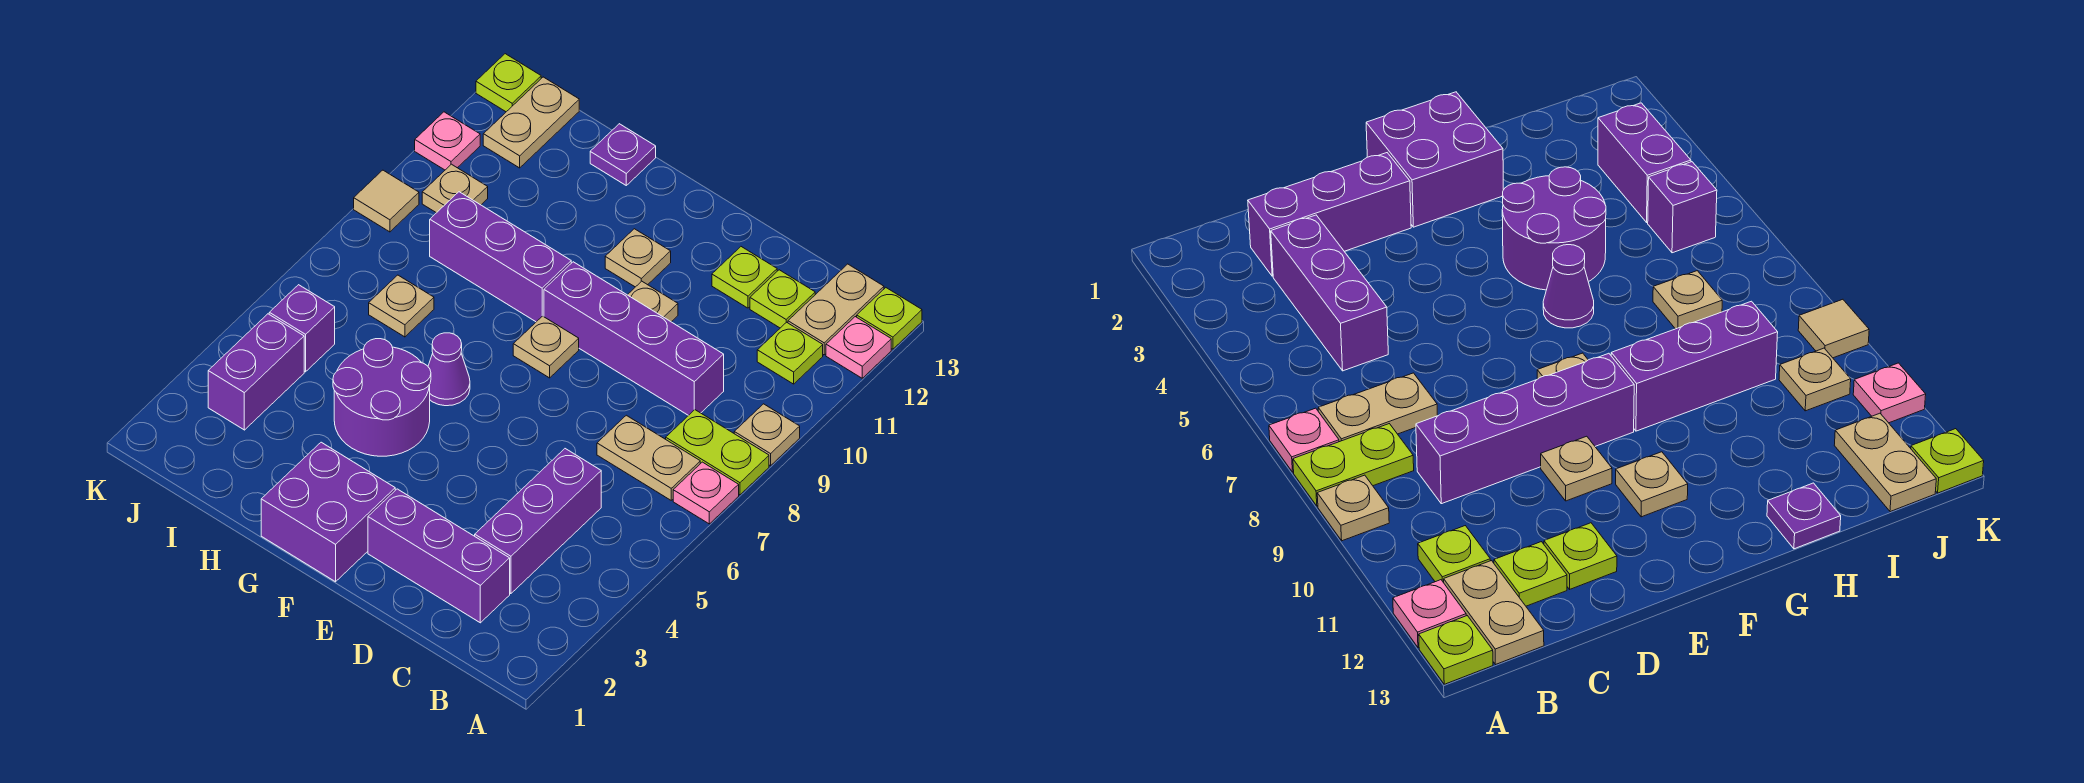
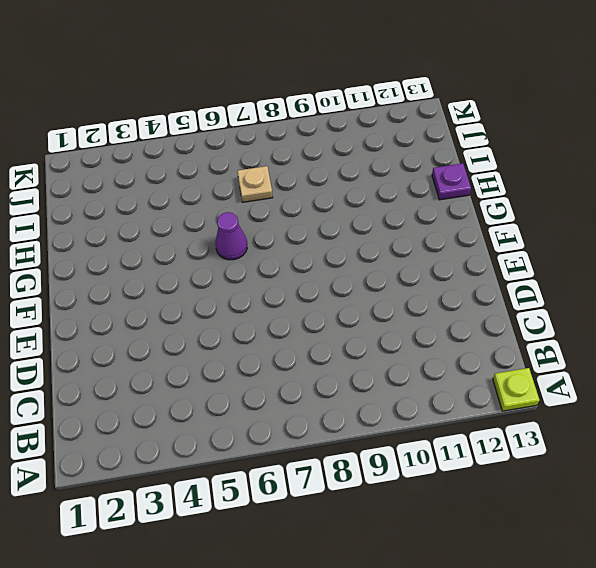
none -> pink plate A7 level 1
none -> lime plate A8:B8 level 1
none -> tan plate A9 level 1

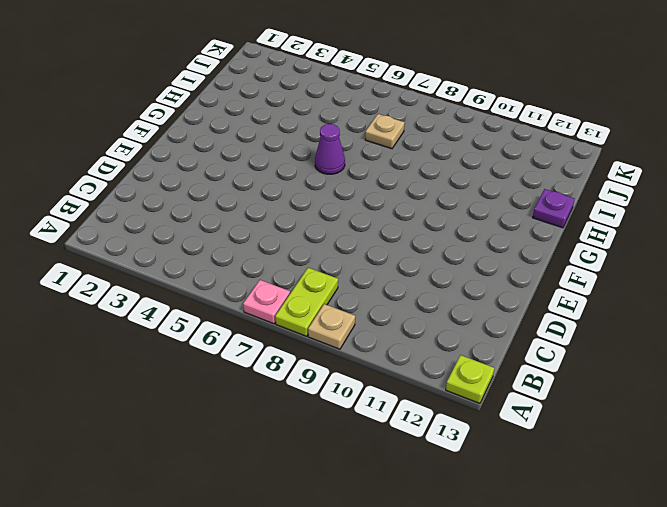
none -> pink plate A12 level 1
none -> tan plate B7:C7 level 1
none -> lime plate B11 level 1

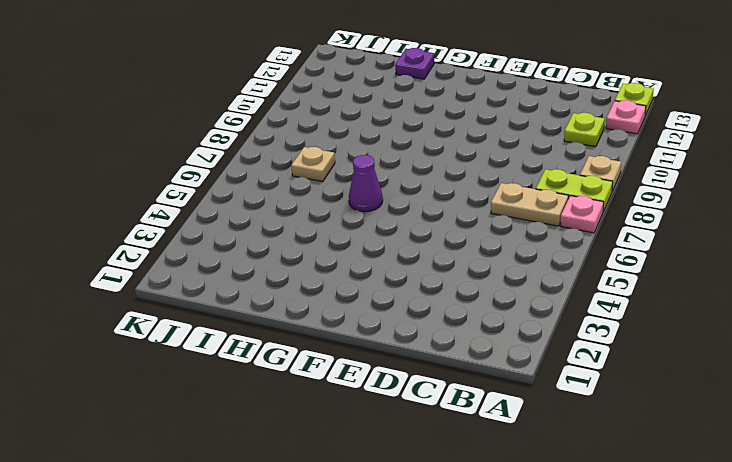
none -> tan plate B12:B13 level 1
none -> purple brick C2:E2 level 1
none -> purple brick C3:C5 level 1

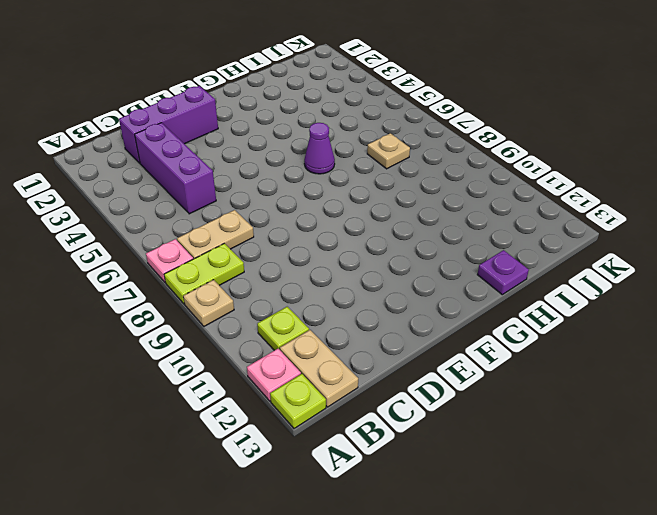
none -> purple brick C9:F9 level 1
none -> lime plate C12 level 1
none -> lime plate D12 level 1

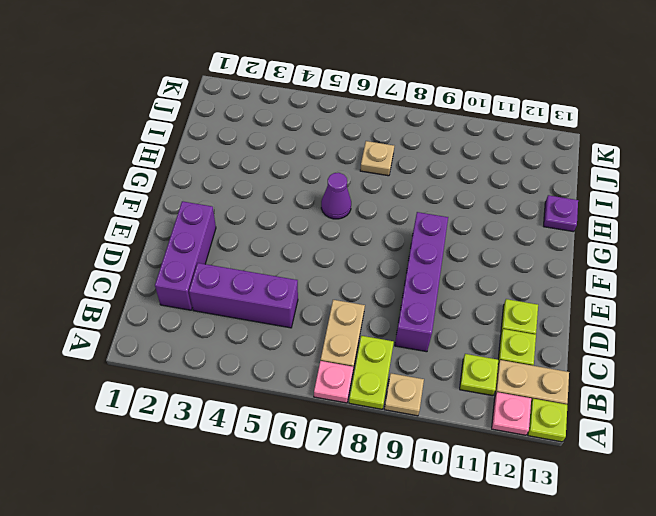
none -> tan plate E10 level 1
none -> purple brick F1:G2 level 1
none -> tan plate F8 level 1

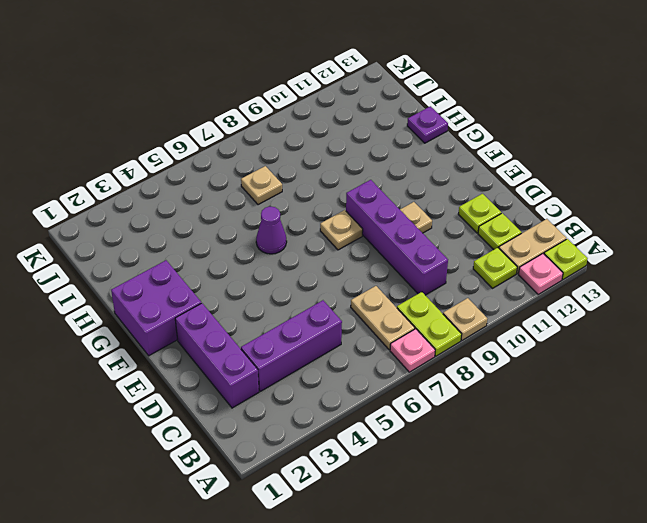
none -> tan plate F11 level 1
none -> purple round brick G4:H5 level 1
none -> purple brick G9:I9 level 1

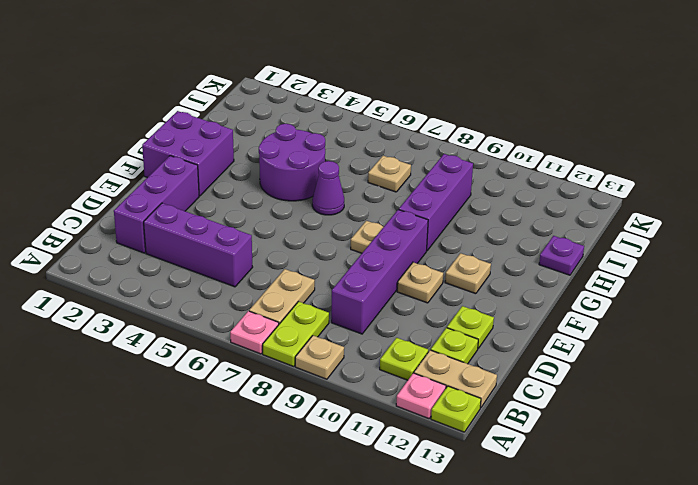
none -> purple brick J3:J4 level 1
none -> purple brick J5 level 1
none -> tan plate J10 level 1

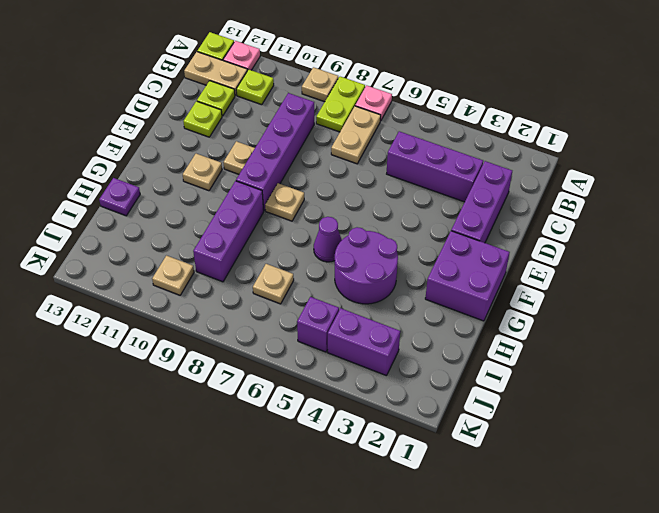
none -> tan plate J12:J13 level 1
none -> tan tile K9 level 1
none -> pink plate K11 level 1

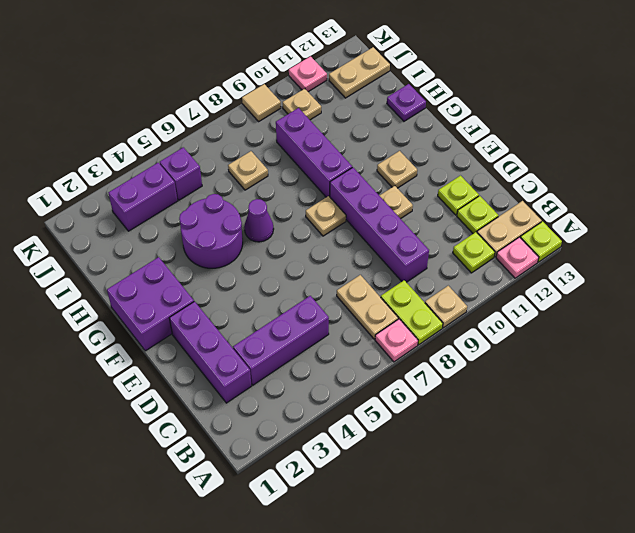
none -> lime plate K13 level 1

